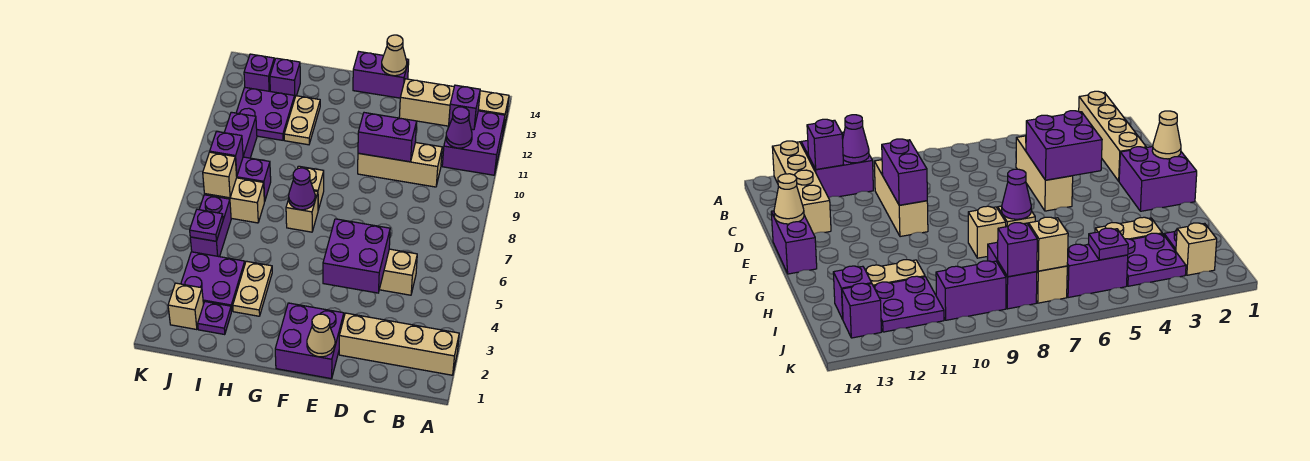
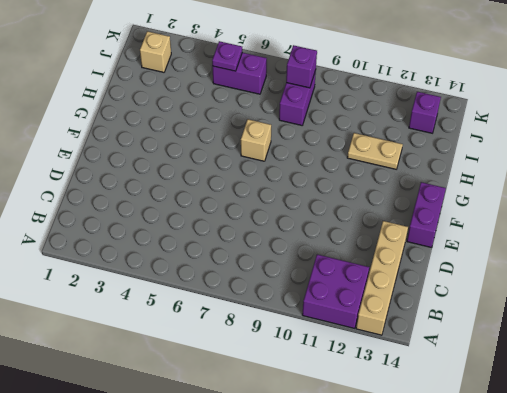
none -> tan brick A2:D2 level 1
none -> tan brick C5:E5 level 1
none -> tan brick C10:E10 level 1
none -> purple brick E1:F2 level 1

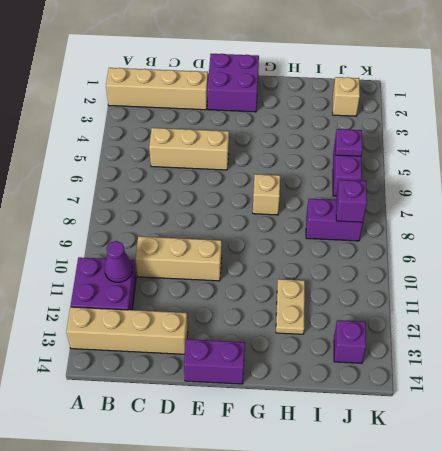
none -> tan brick G8 level 1
none -> tan plate H3:H4 level 1
none -> purple plate I2 level 1
none -> purple plate I3:J4 level 1

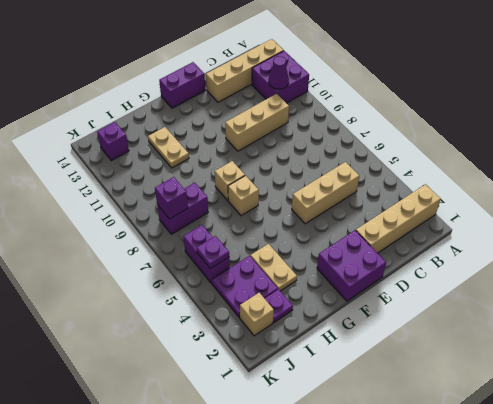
none -> tan brick I7:J7 level 1
none -> purple plate I11:J12 level 1
none -> purple brick I13 level 1
none -> purple brick J9:J10 level 1

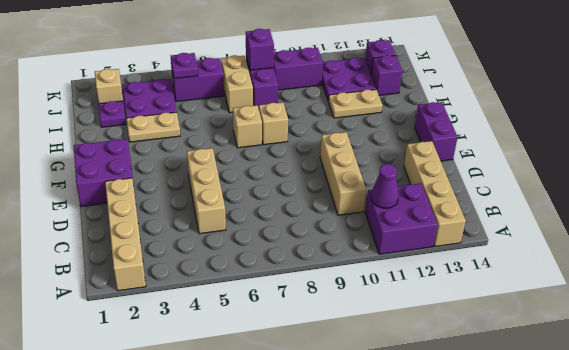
none -> purple brick B12 level 2
none -> purple brick D4:E5 level 2
none -> purple brick D10:E10 level 2
none -> tan cone E1 level 2

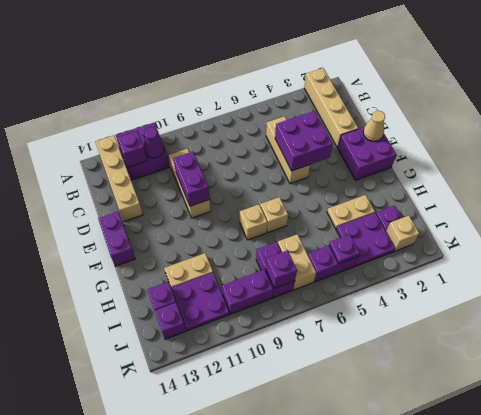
none -> tan cone E14 level 2
none -> purple cone G7 level 2
none -> tan brick J7 level 2

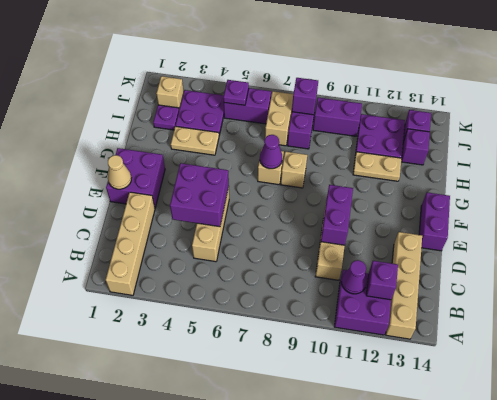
none -> tan cone E14 level 2
none -> tan brick J7 level 2

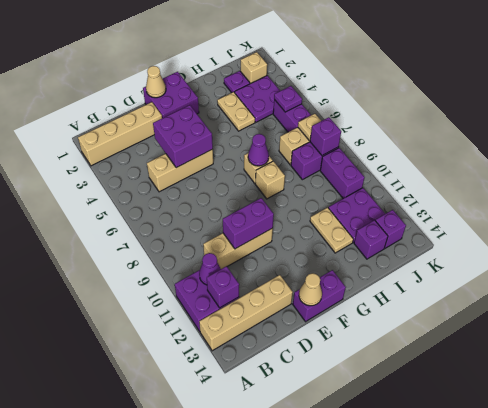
tan plate J7 level 2 -> tan brick J7 level 2

